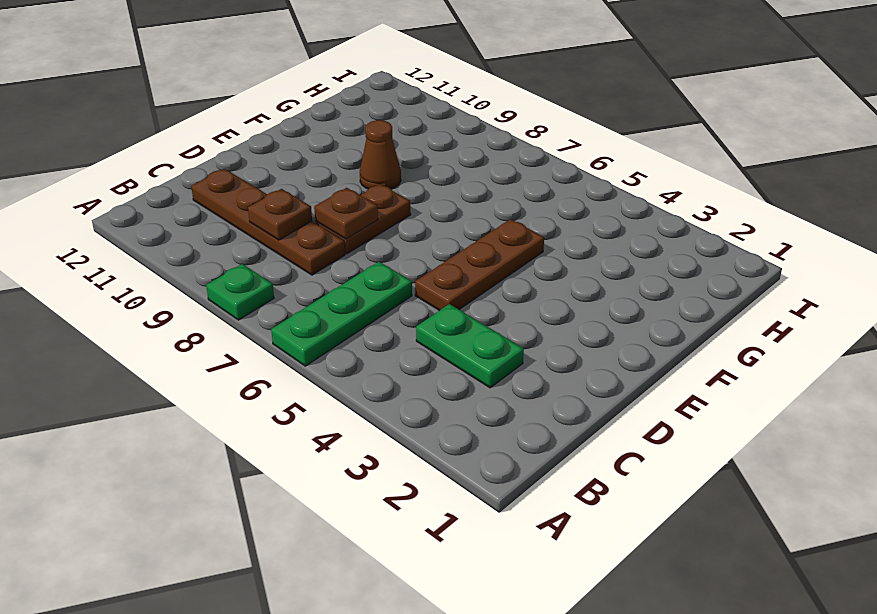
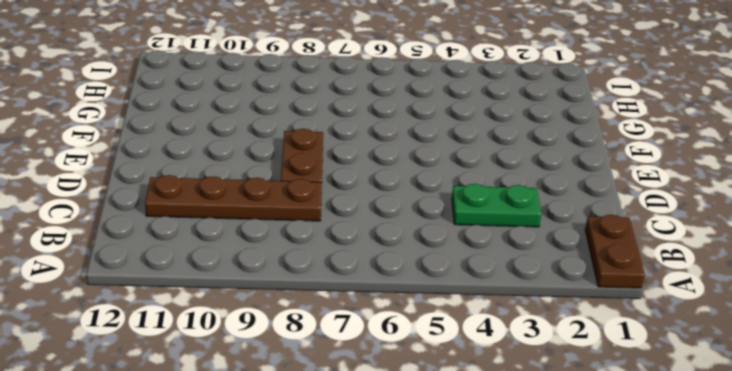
brown plate A1:B1 level 1 -> none
none -> green plate A6:C6 level 1
none -> green plate A8 level 1

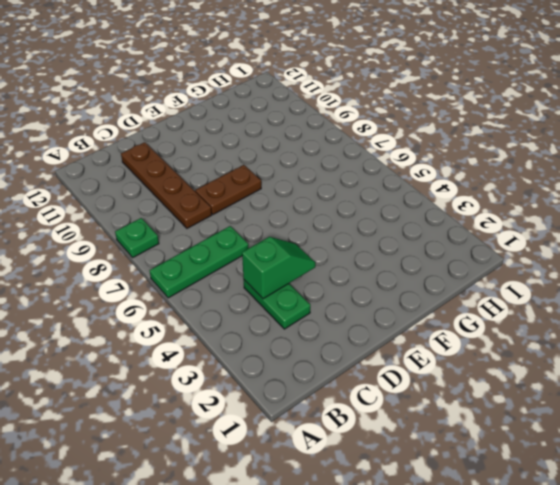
green slope C4:D4 level 2 top C -> none
none -> brown plate D5:F5 level 1
none -> brown cone F9 level 1

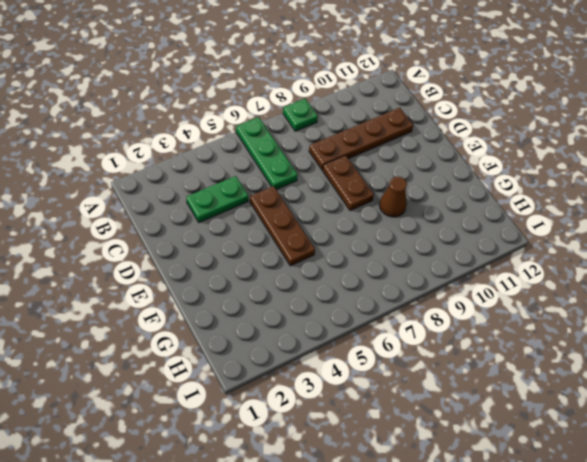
none -> brown plate C9 level 2
none -> brown plate D8 level 2

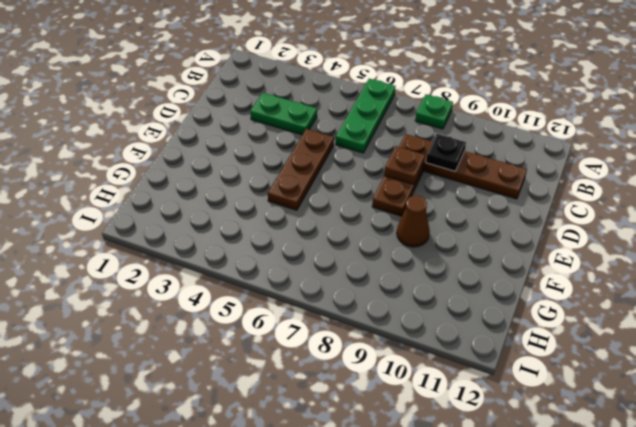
black plate C9 level 2 -> brown plate C9 level 2

